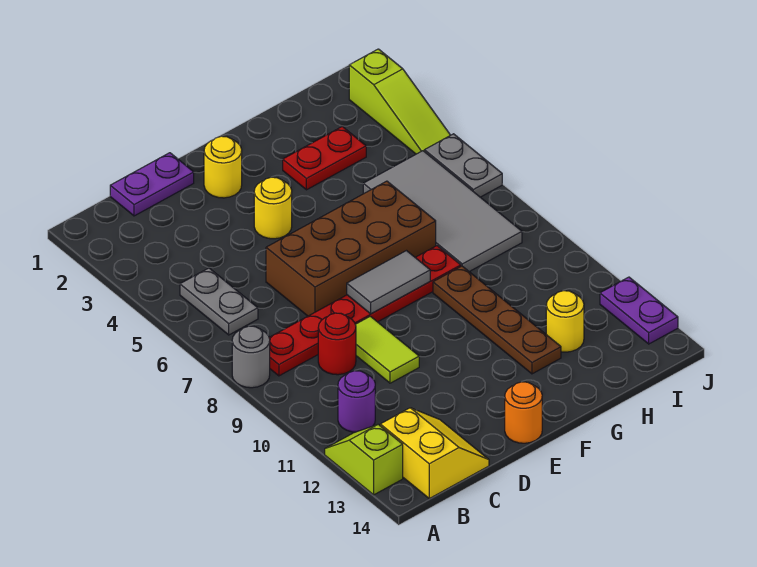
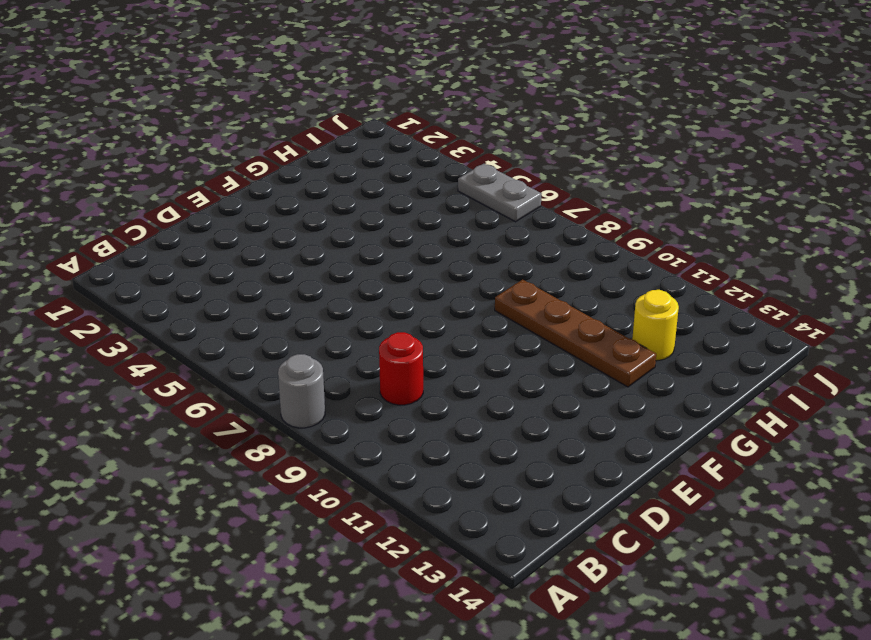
none -> lime slope A12:A13 level 1 top 13
none -> grey plate B5:B6 level 1
none -> red plate B8:G8 level 1

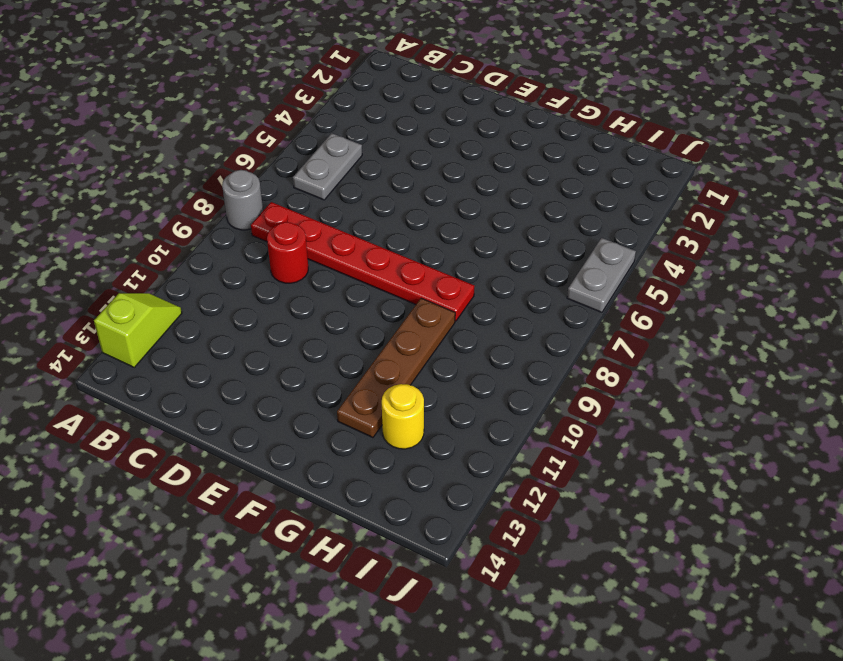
none -> purple round brick B11 level 1
none -> yellow slope B13:C14 level 1 top B
none -> purple plate C1:D1 level 1

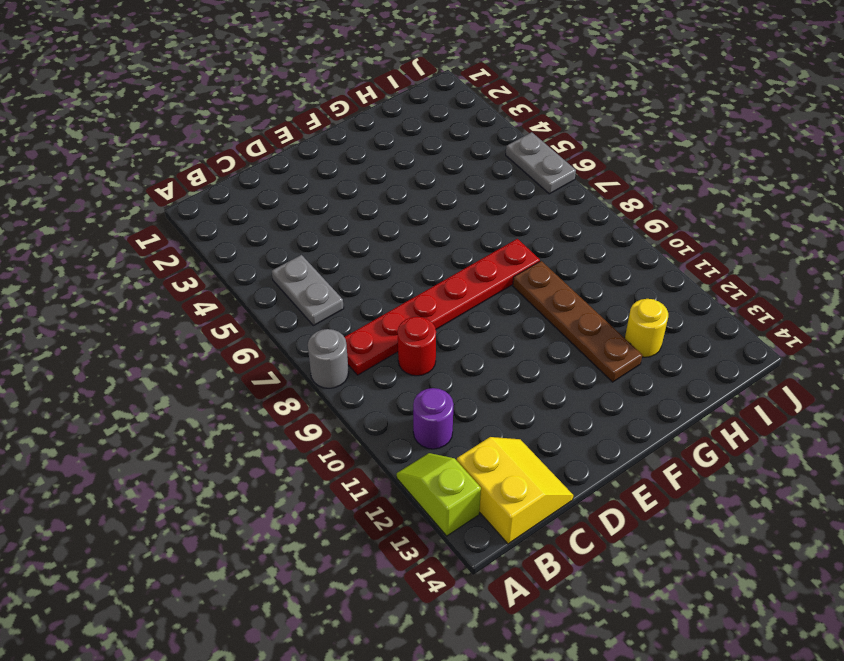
none -> purple plate C1:D1 level 1
none -> brown brick D6:G7 level 1
none -> lime tile D9:D10 level 1

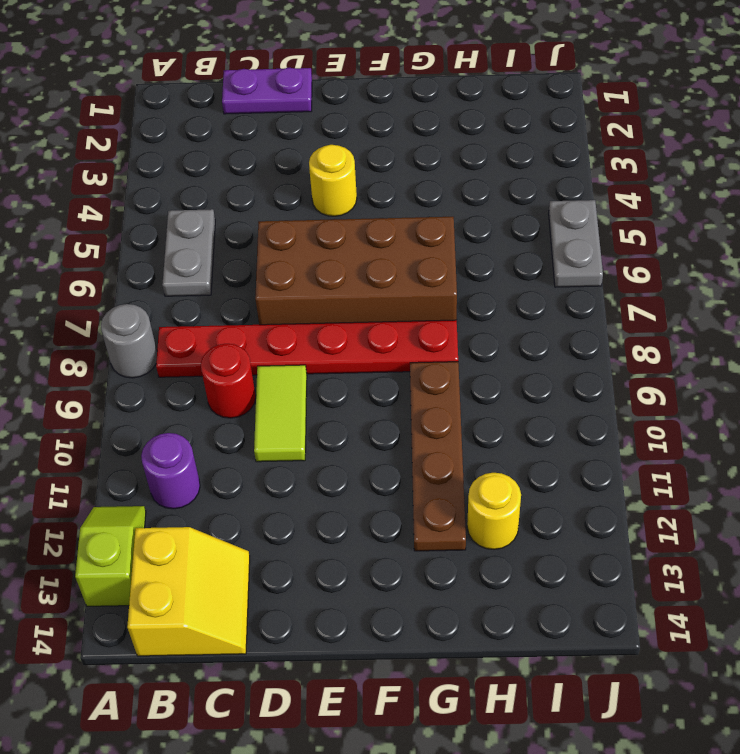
none -> yellow round brick E2 level 1
none -> orange round brick E14 level 1
none -> red plate G3:H3 level 1

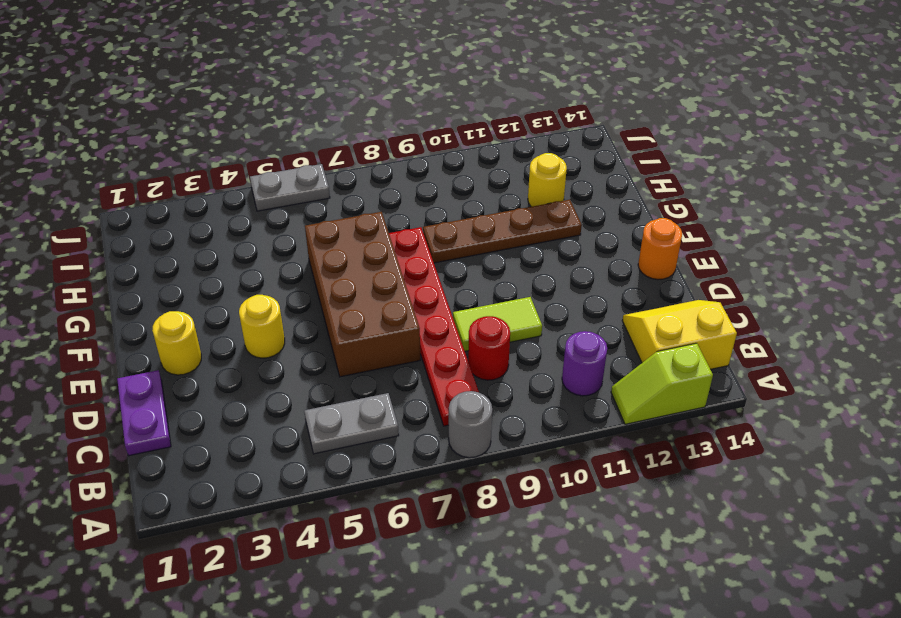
none -> red plate G3:H3 level 1
none -> grey tile H5:I8 level 1
none -> lime slope J2:J4 level 1 top 2

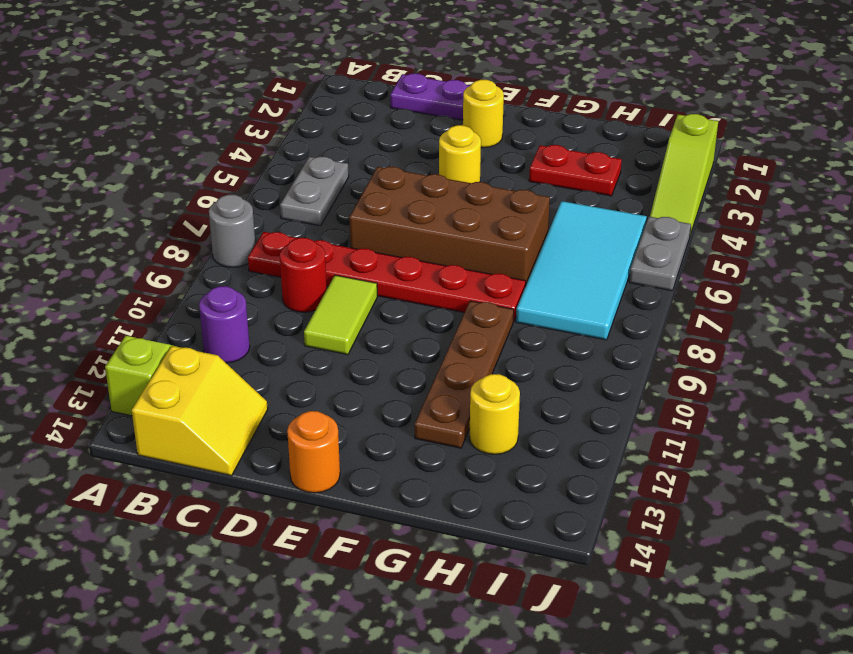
cyan tile H5:I8 level 1 -> grey tile H5:I8 level 1
none -> purple plate J12:J13 level 1
none -> grey tile E8:F8 level 2

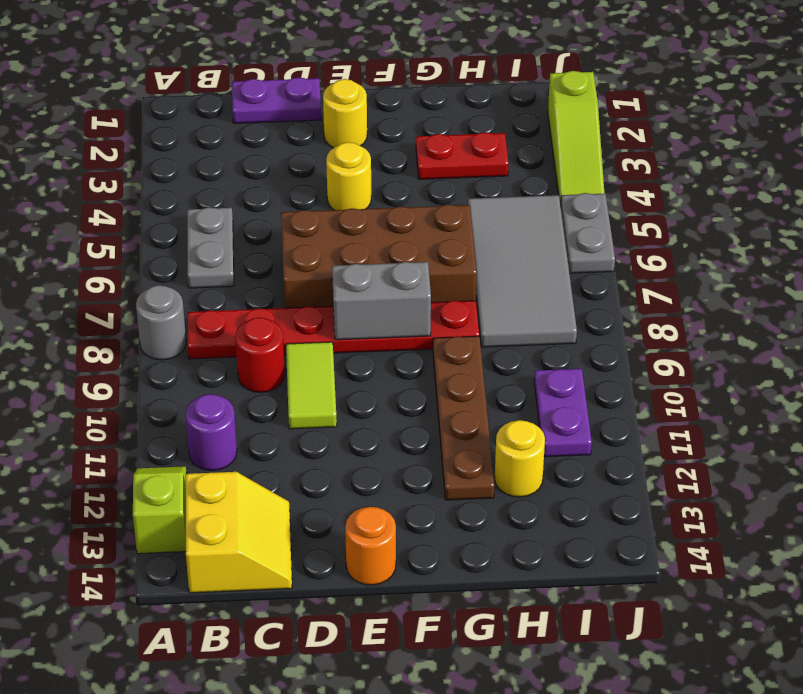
grey brick E8:F8 level 2 -> grey tile E8:F8 level 2
purple plate I10:I11 level 1 -> purple plate J12:J13 level 1

